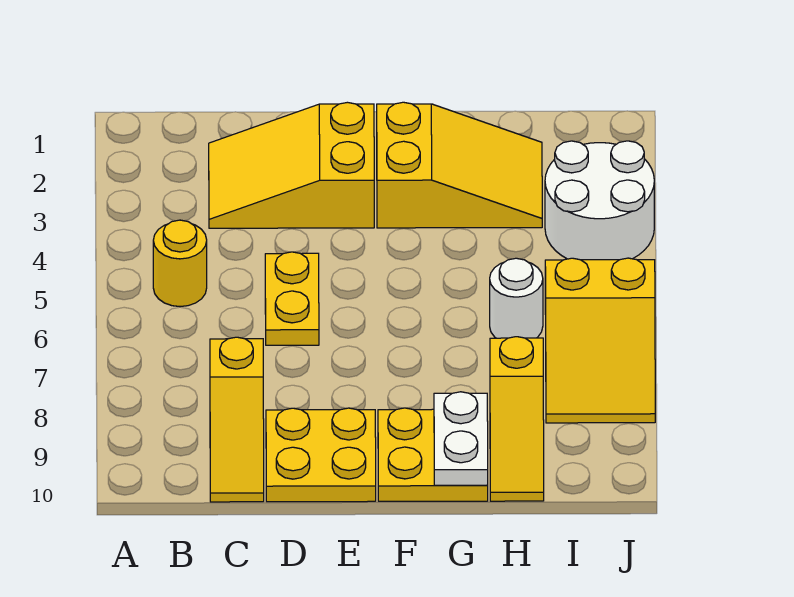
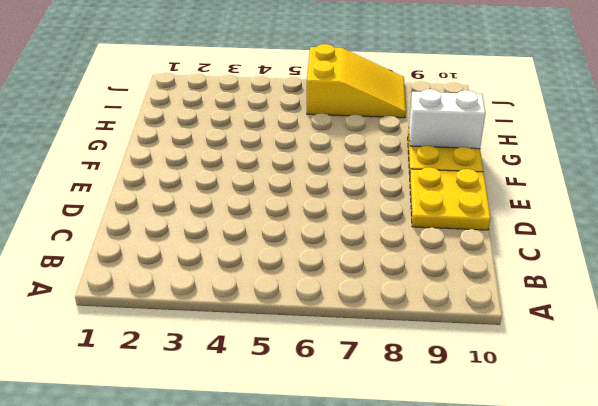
white brick G9:G10 level 2 -> white plate G9:G10 level 2
none -> yellow round brick B5 level 1
none -> yellow slope C2:E3 level 1 top E
none -> yellow slope C8:C10 level 1 top 8

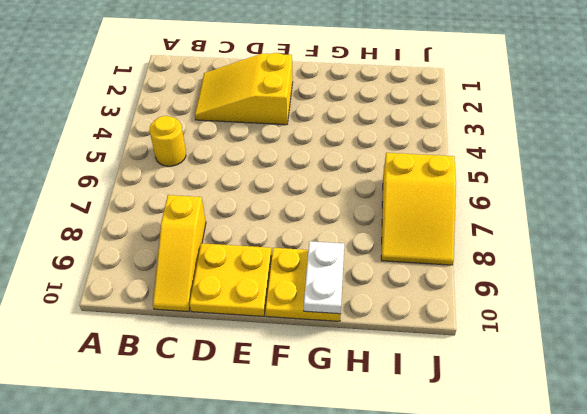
none -> yellow plate D5:D6 level 1
none -> yellow slope F2:H3 level 1 top F
none -> white round brick H6 level 1

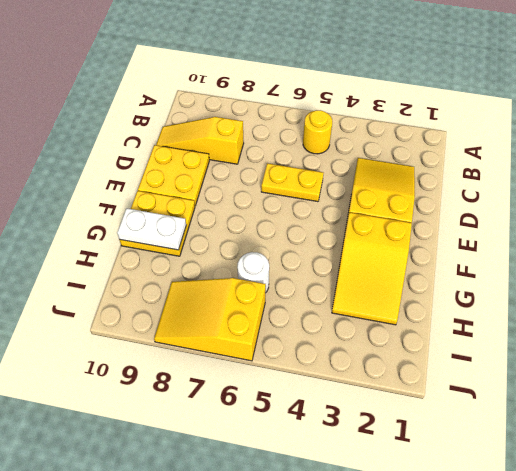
none -> yellow slope H8:H10 level 1 top 8
none -> white round brick I3:J4 level 1

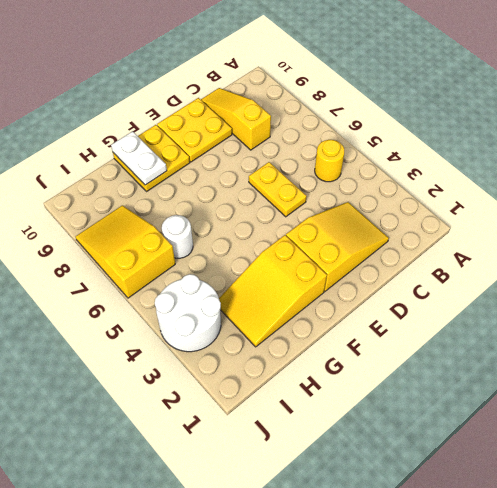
none -> yellow slope H8:H10 level 1 top 8

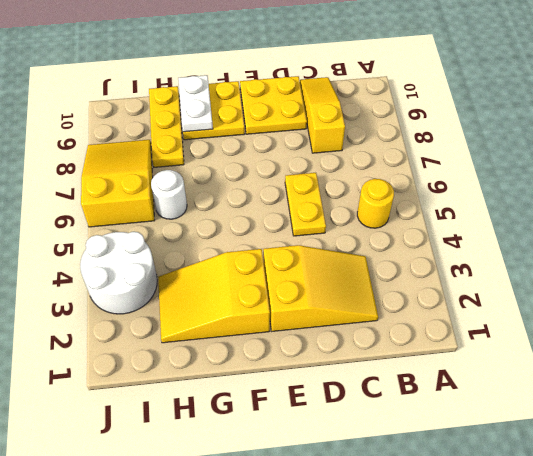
yellow plate H8:H10 level 1 -> yellow slope H8:H10 level 1 top 8

